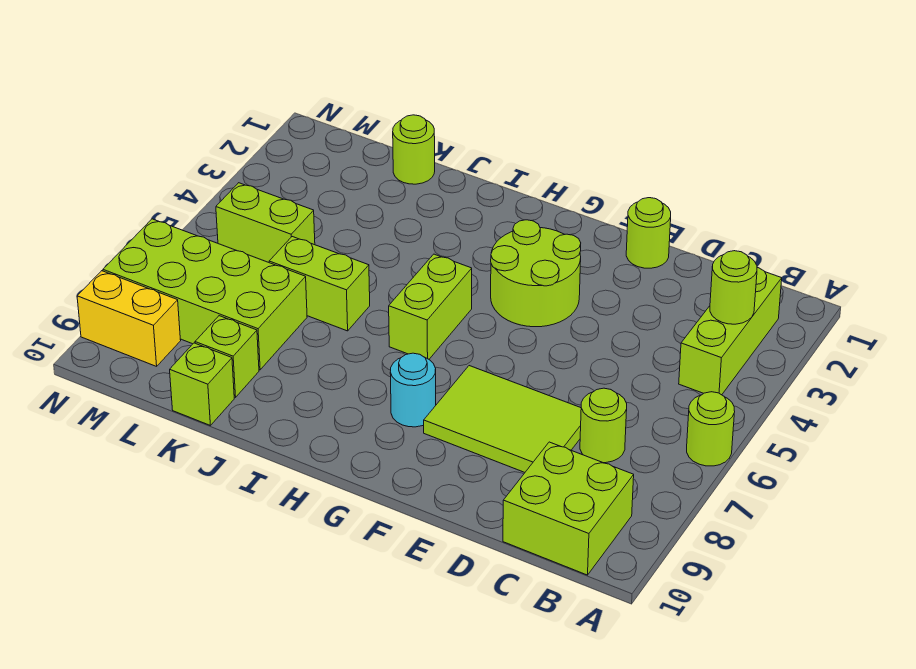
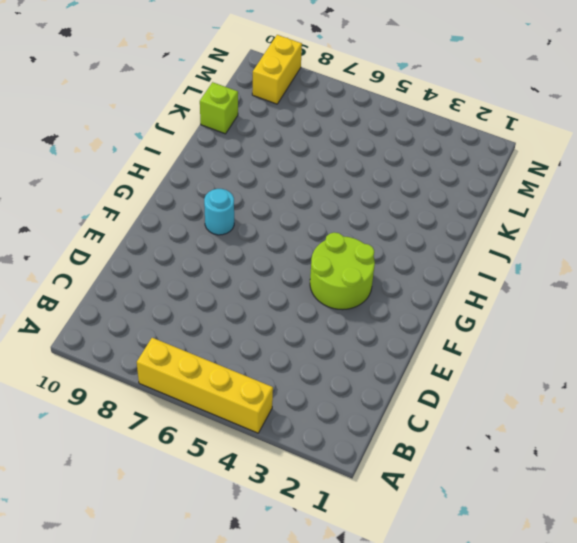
yellow brick A4:A7 level 1 -> lime round brick A6 level 1
none -> lime brick B2:B4 level 1
none -> lime brick B9:C10 level 1
none -> lime round brick C7 level 1

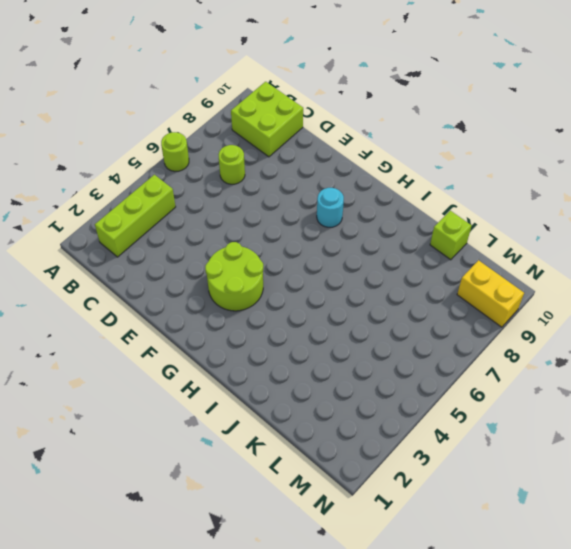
none -> lime tile D7:F8 level 1
none -> lime round brick E1 level 1
none -> lime brick H5:H6 level 1

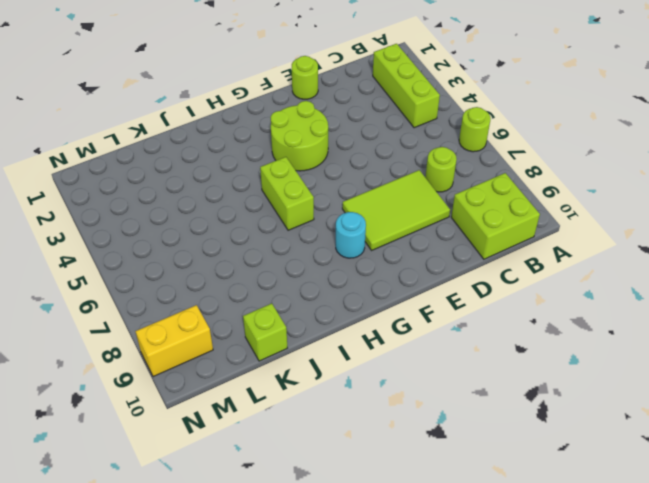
none -> lime brick J6:K6 level 1
none -> lime round brick K1 level 1
none -> lime brick K7:N8 level 1

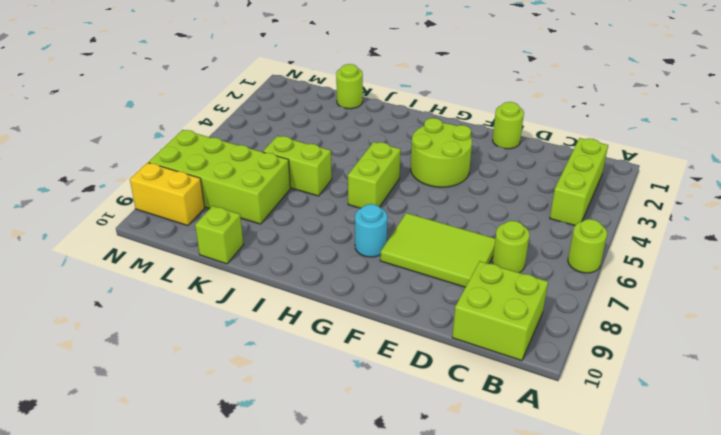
none -> lime brick K9 level 1
none -> lime brick L5:M5 level 1
none -> lime round brick B3 level 2

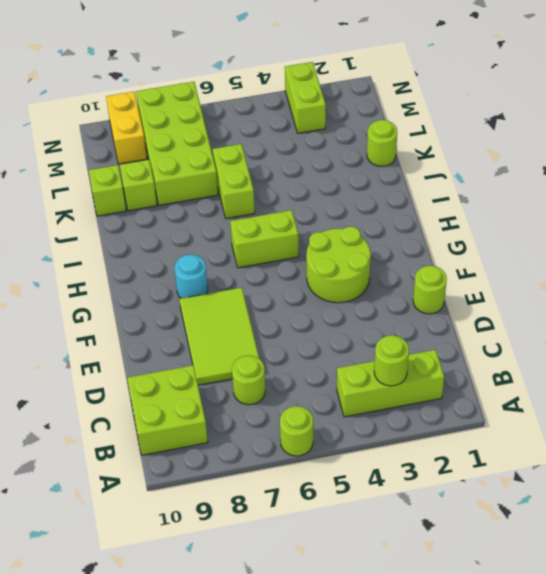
lime brick M3:N3 level 1 -> lime brick L5:M5 level 1

